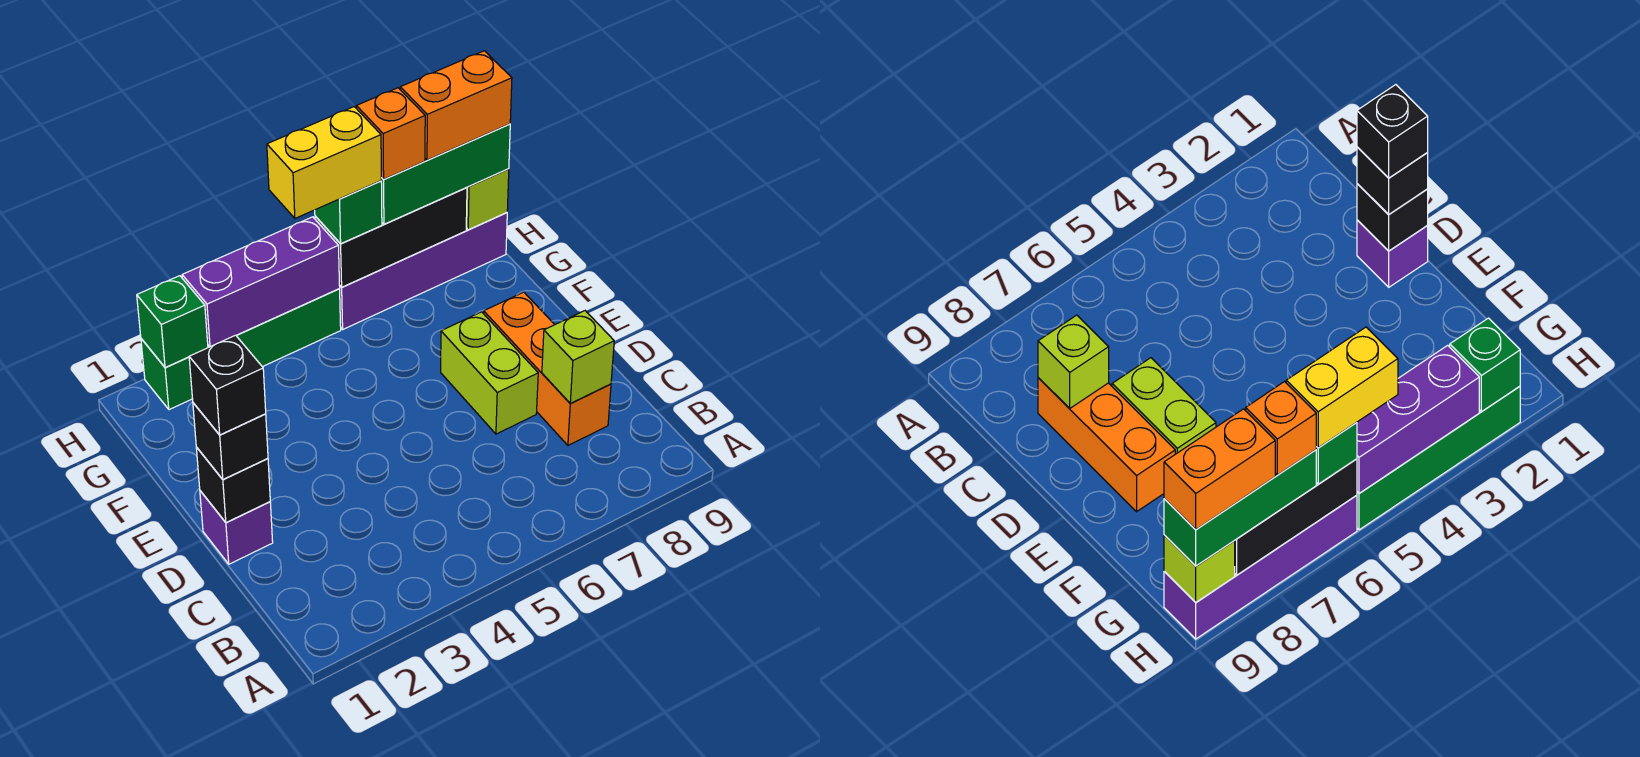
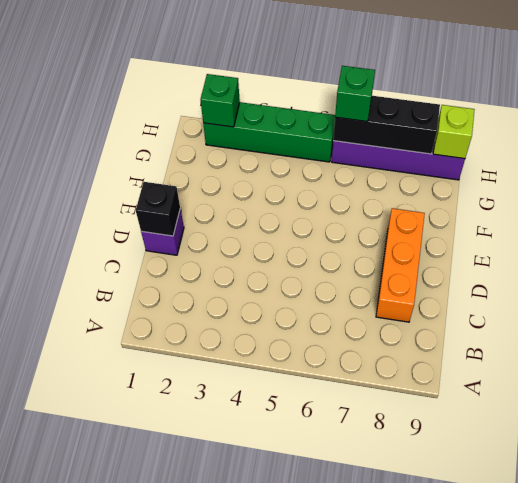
none -> lime brick D7:E7 level 1
none -> lime brick C8 level 2
none -> purple brick H3:H5 level 2

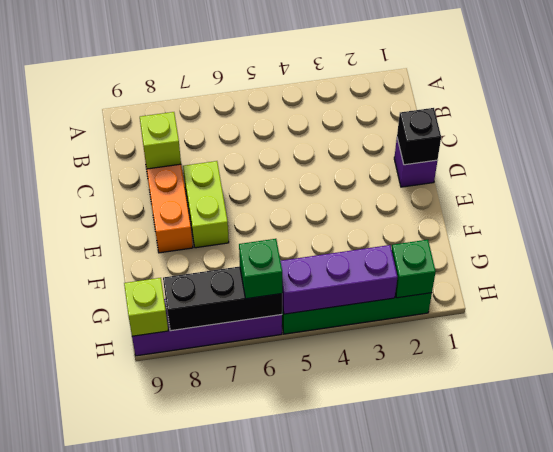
none -> black brick D1 level 3
none -> green brick H7:H9 level 3
none -> black brick D1 level 4

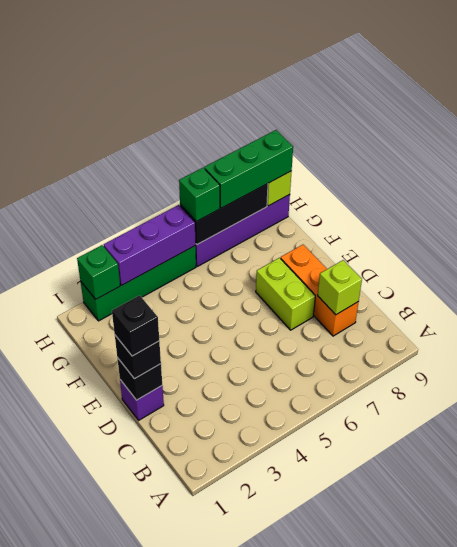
none -> yellow brick H5:H6 level 4
none -> orange brick H7 level 4
none -> orange brick H8:H9 level 4

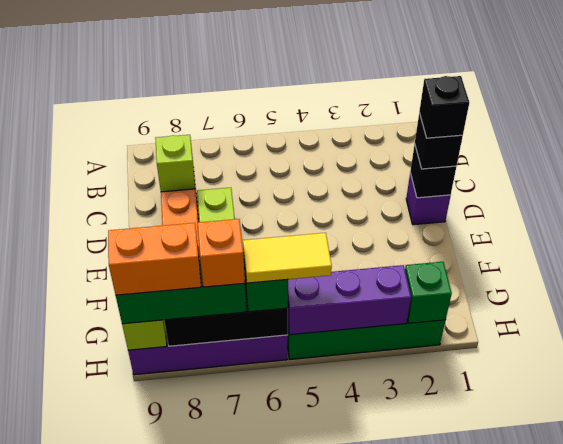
yellow tile H5:H6 level 4 -> yellow brick H5:H6 level 4

